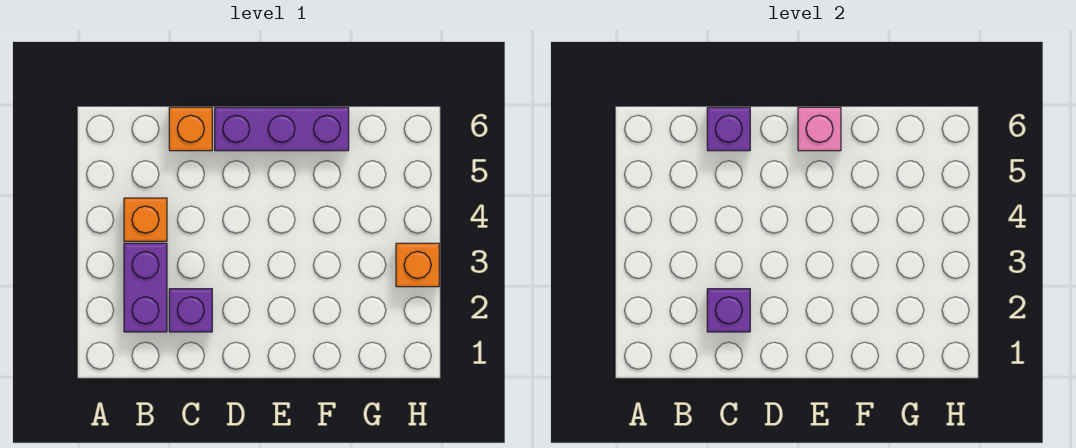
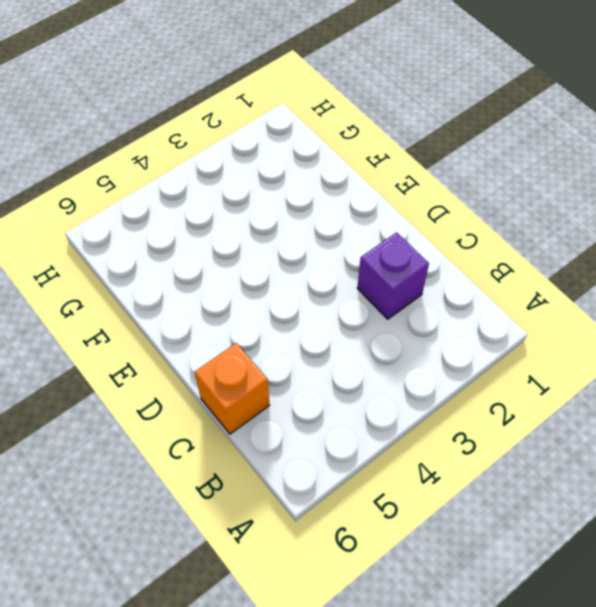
none -> purple brick B2:B3 level 1
none -> orange brick B4 level 1

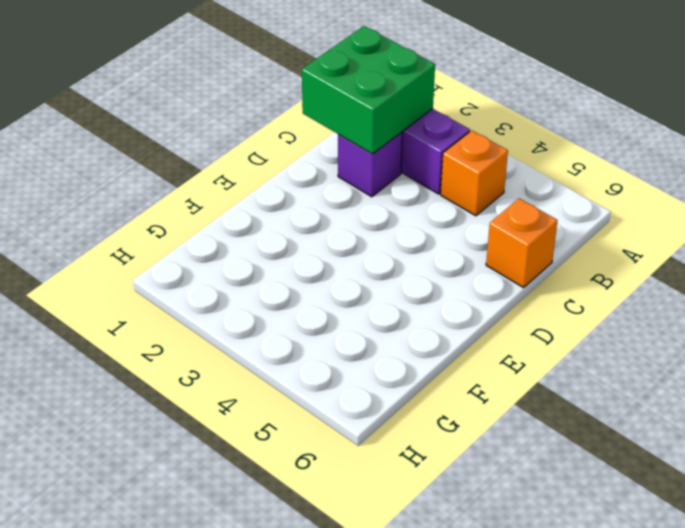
green brick B1:C2 level 2 -> purple brick C2 level 2
none -> purple brick D6:F6 level 1
none -> orange brick H3 level 1

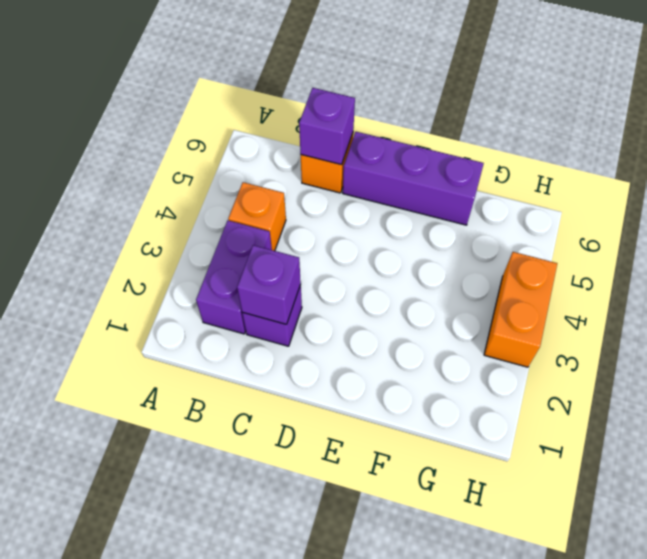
orange brick H3:H4 level 1 -> orange brick H3 level 1
none -> pink brick E6 level 2

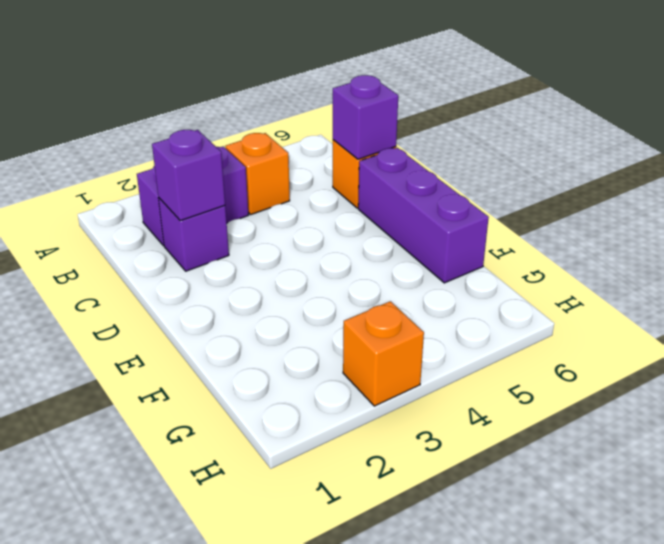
none -> pink brick E6 level 2

